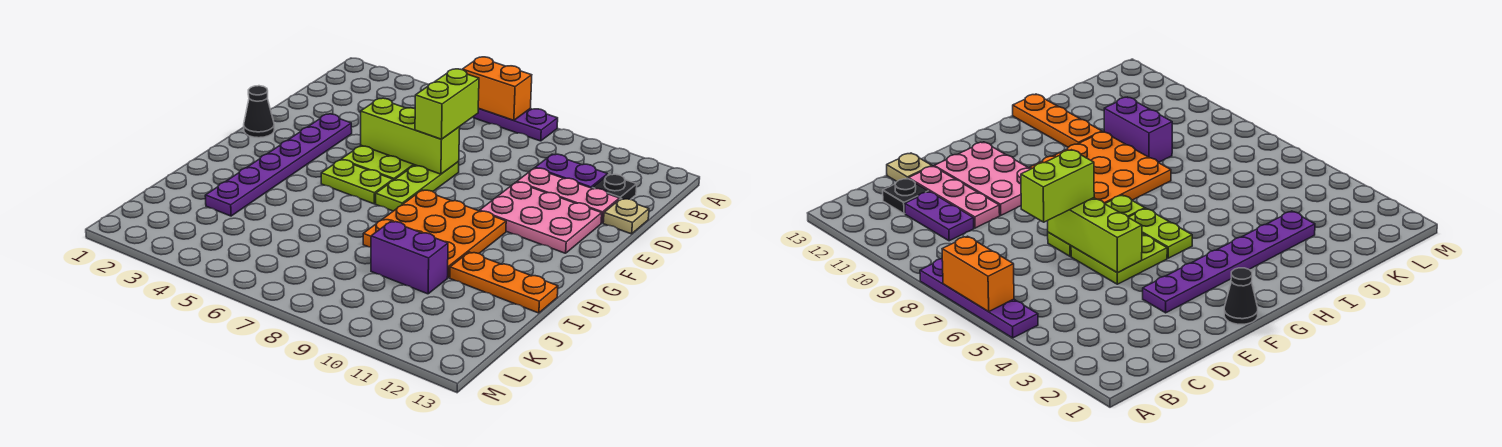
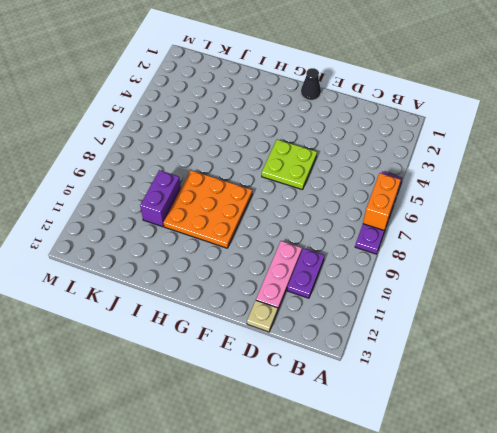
none -> black plate C12 level 1
none -> purple plate E3:J3 level 1
none -> lime plate E7:G7 level 1

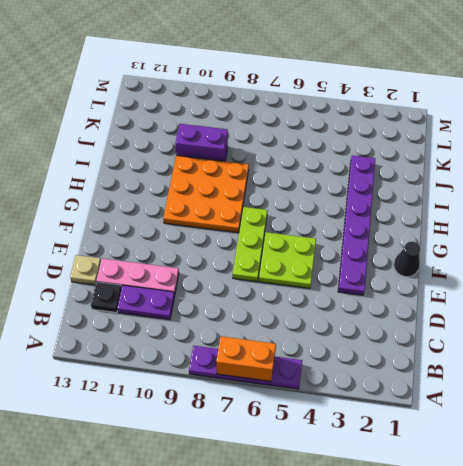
none -> pink plate E10:F12 level 1
none -> lime plate G5:G6 level 1
none -> orange plate I11:I13 level 1

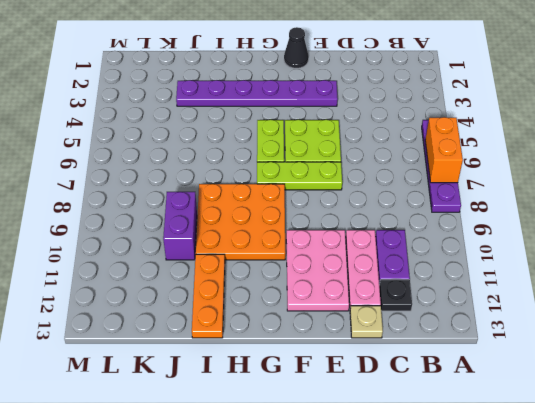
none -> lime brick E5:E7 level 2
none -> lime brick D7:E7 level 3

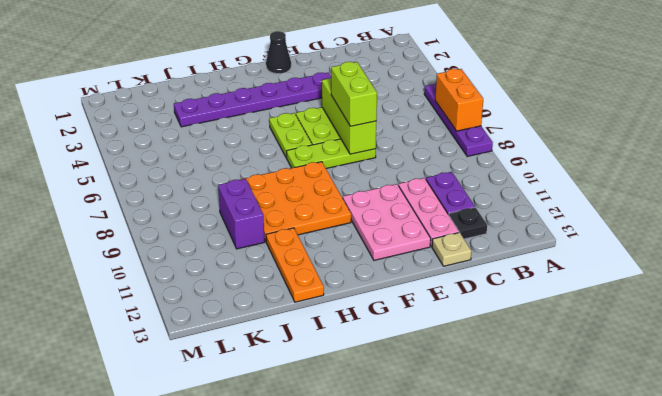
lime brick E6:E7 level 3 -> lime brick D7:E7 level 3

